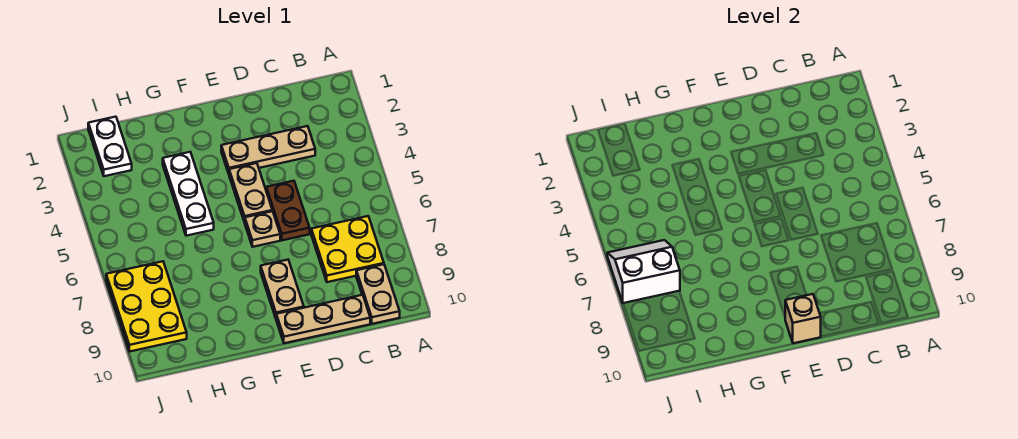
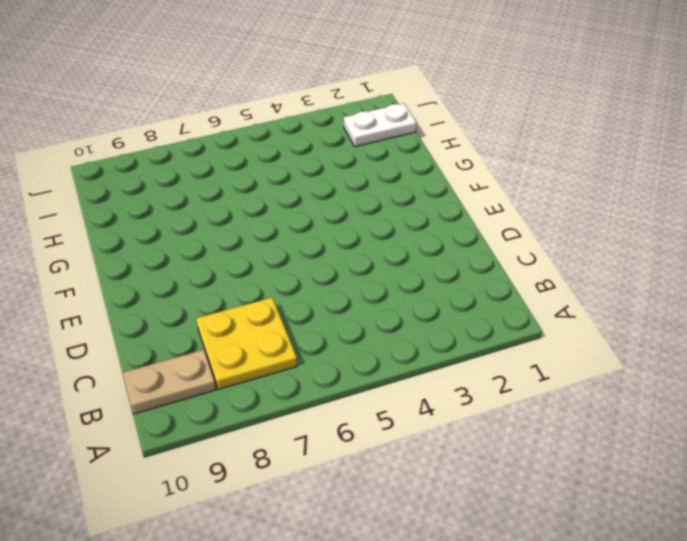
none -> tan plate C3:E3 level 1
none -> tan plate C10:E10 level 1
none -> brown plate D5:D6 level 1

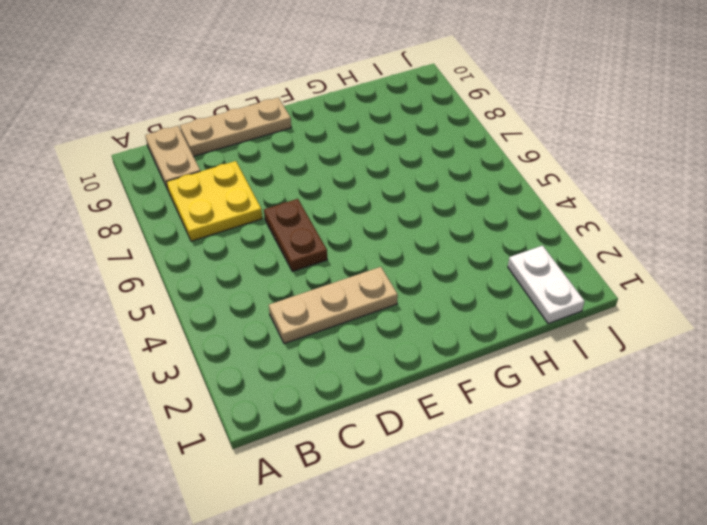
none -> tan plate E4:E5 level 1
none -> tan plate E6 level 1
none -> tan plate E8:E9 level 1

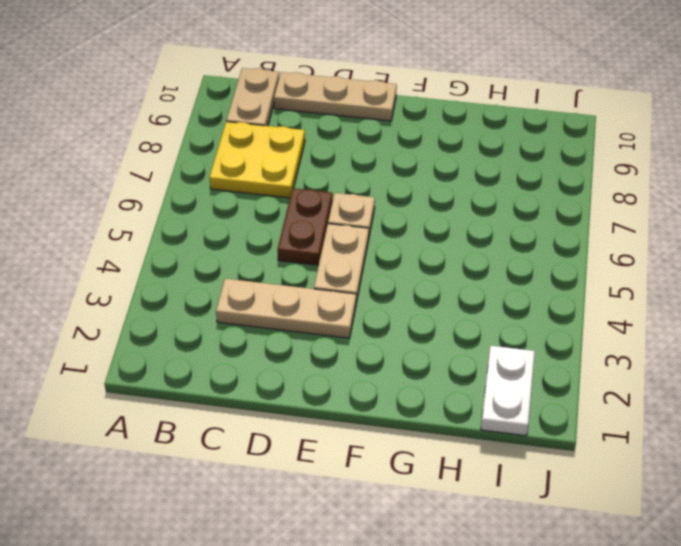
none -> tan plate E8:E9 level 1
none -> white plate G3:G5 level 1
none -> yellow plate I7:J9 level 1

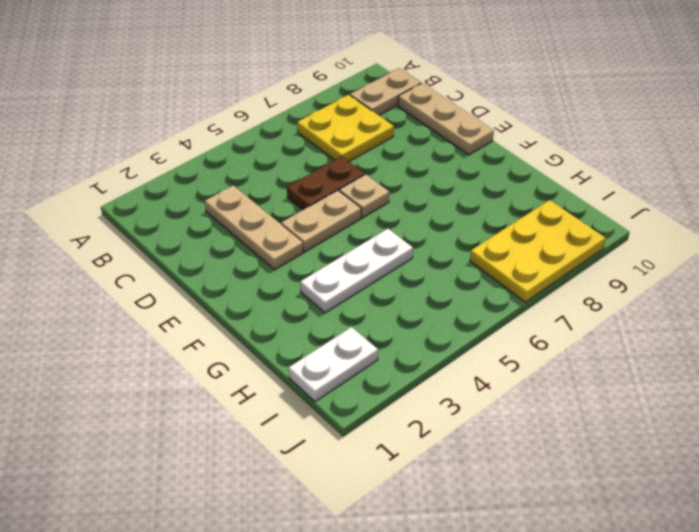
none -> tan plate E8:E9 level 1
none -> tan brick E10 level 2
none -> white slope I6:J7 level 2 top 7

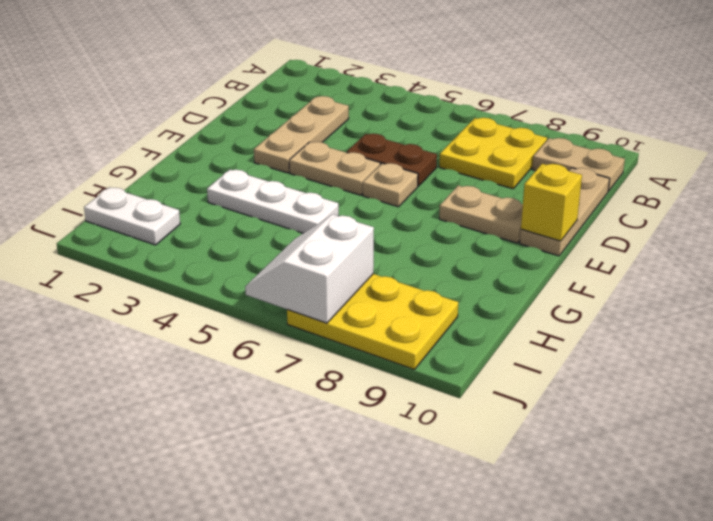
yellow brick E10 level 2 -> tan brick E10 level 2

